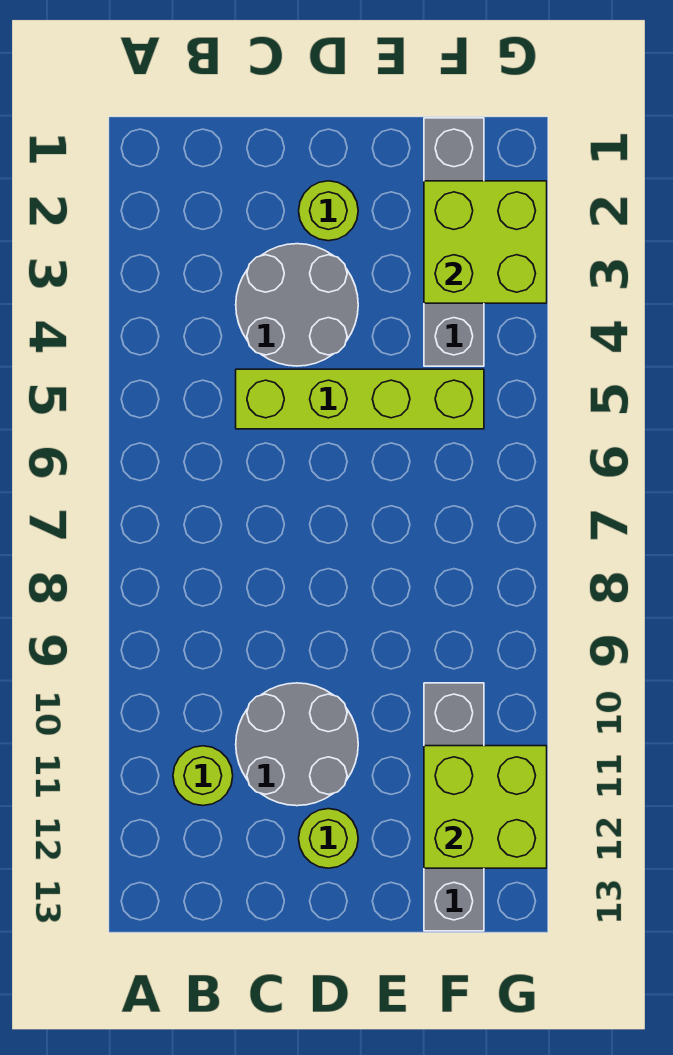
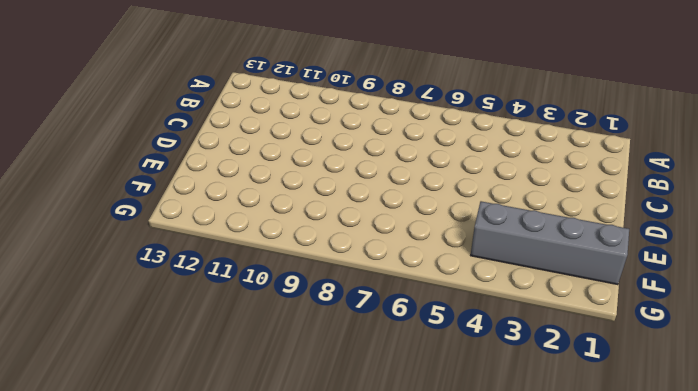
none -> lime round brick B11 level 1
none -> grey round brick C3:D4 level 1

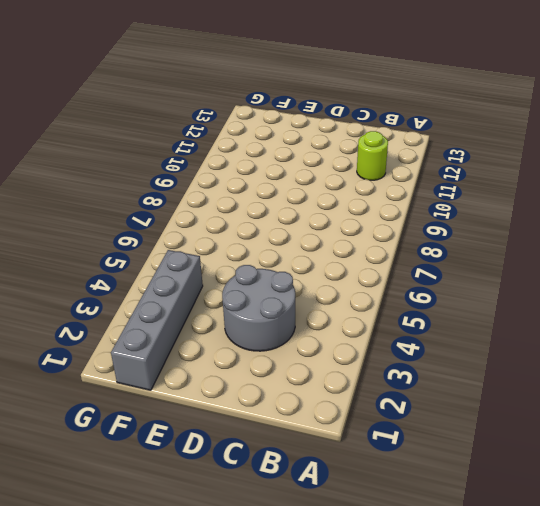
none -> lime brick C5:F5 level 1
none -> grey round brick C10:D11 level 1

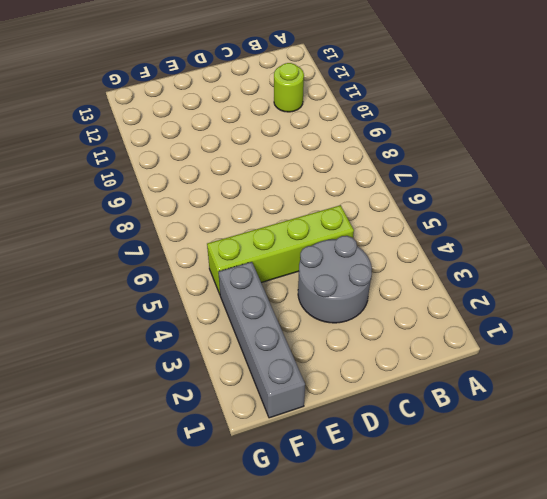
none -> grey round brick C10:D11 level 1
none -> lime round brick D2 level 1

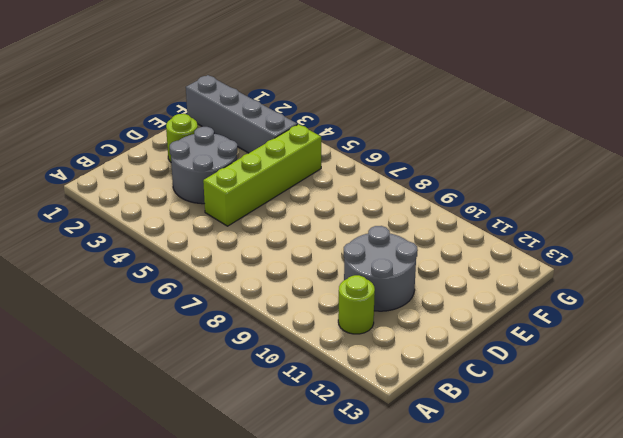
none -> lime round brick D12 level 1
none -> grey brick F10:F13 level 1

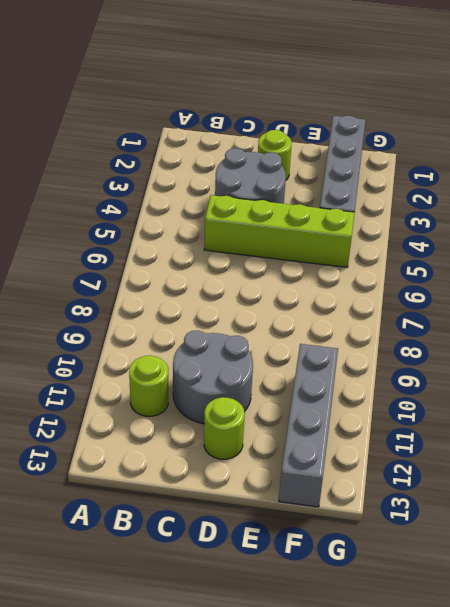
none -> lime brick F2:G3 level 2
none -> lime brick F11:G12 level 2

